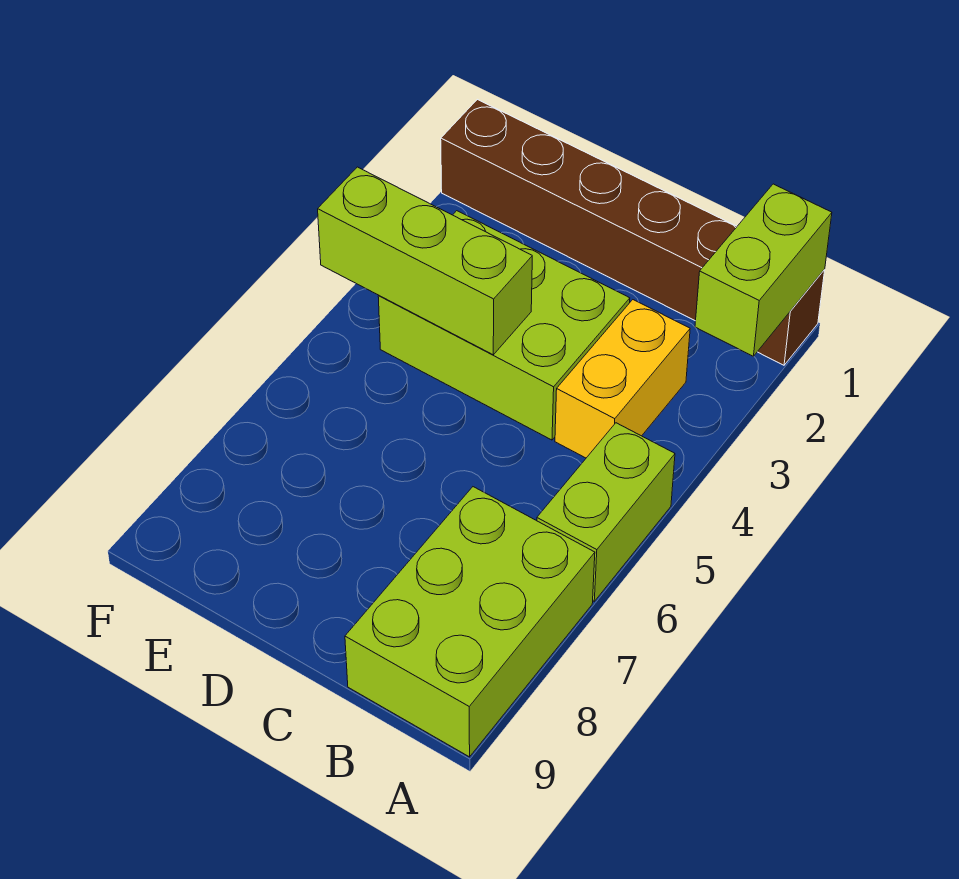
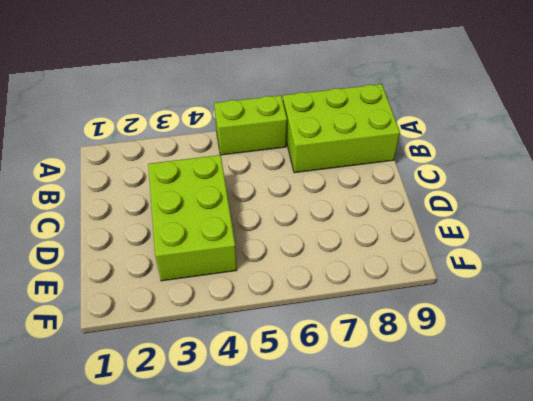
none -> brown brick A1:F1 level 1
none -> yellow brick B3:B4 level 1

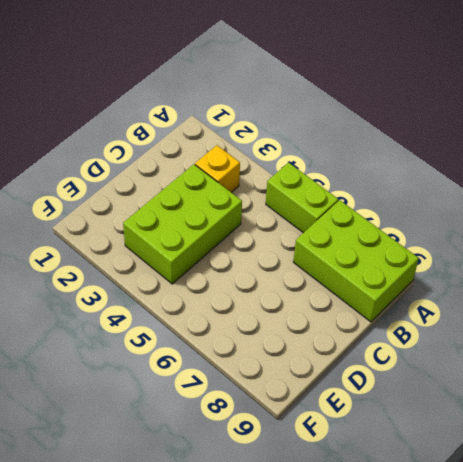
yellow brick B3 level 1 -> yellow brick B3:B4 level 1
none -> brown brick A1:F1 level 1
none -> lime brick A1:A2 level 2

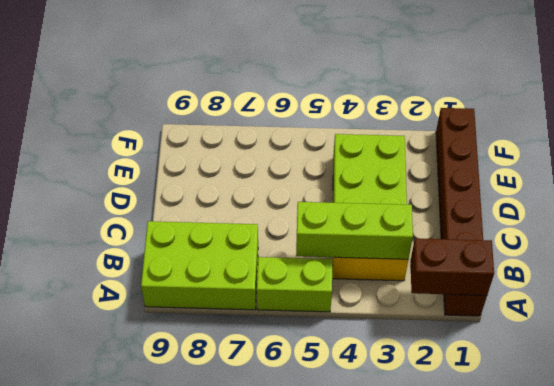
brown brick A1:A2 level 2 -> lime brick A1:A2 level 2
lime brick B3:B5 level 2 -> lime brick D4:F4 level 2

